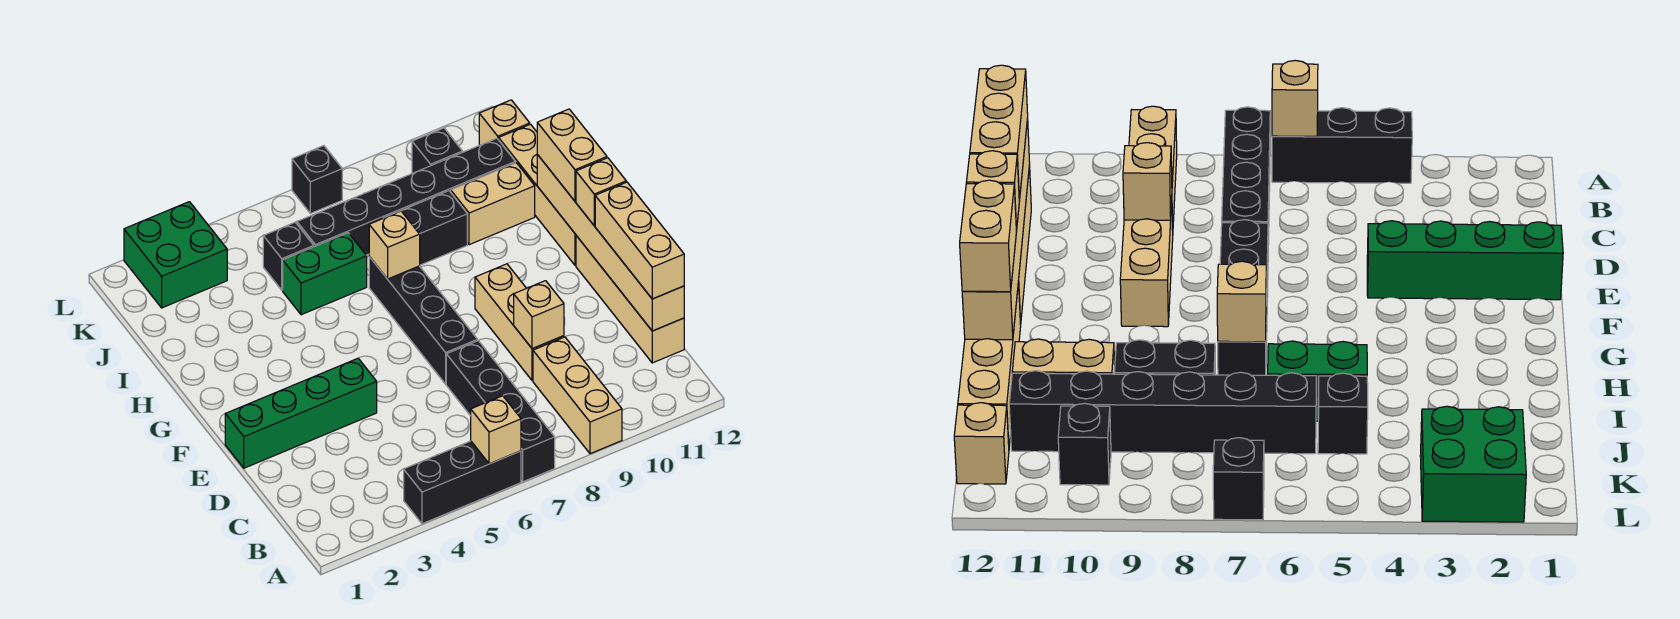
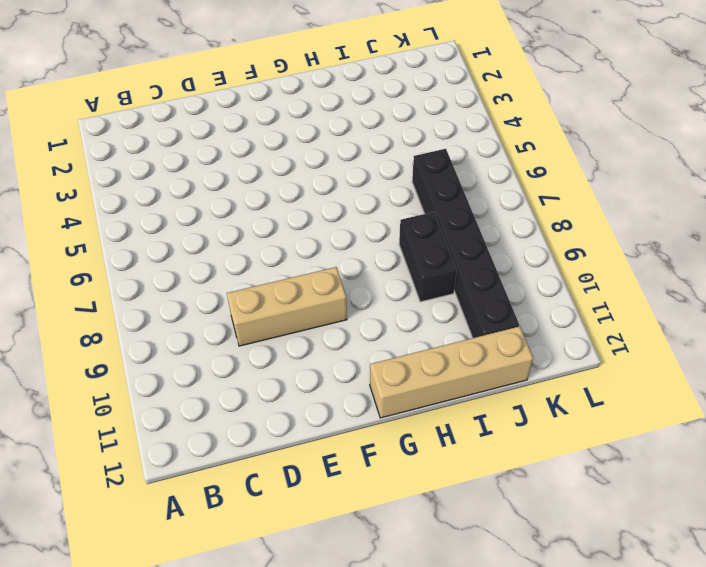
none -> black brick A4:A6 level 1
none -> black brick A7:D7 level 1
none -> tan brick A9:C9 level 1

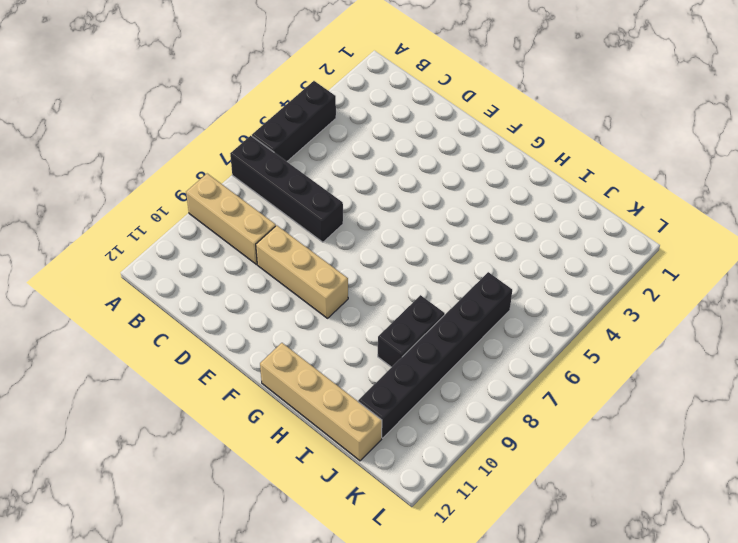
none -> tan brick C12:F12 level 1
none -> green brick E1:E4 level 1
none -> black brick E7:H7 level 1

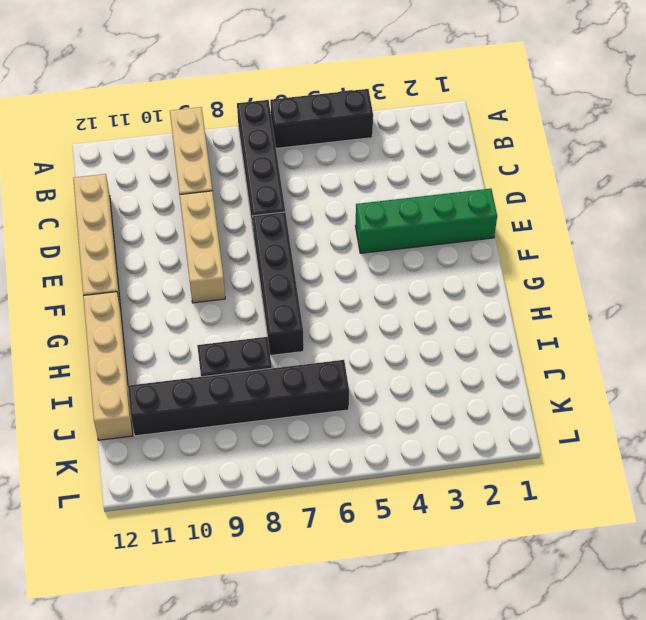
none -> green brick I5:I6 level 1
none -> tan brick I10:I11 level 1
none -> black brick J5 level 1

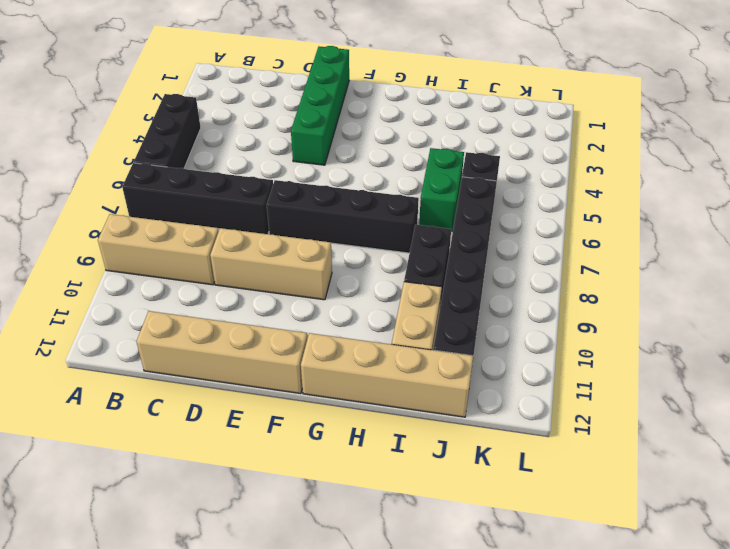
none -> green brick K2:L3 level 1
none -> black brick K10 level 1
none -> tan brick K12 level 1

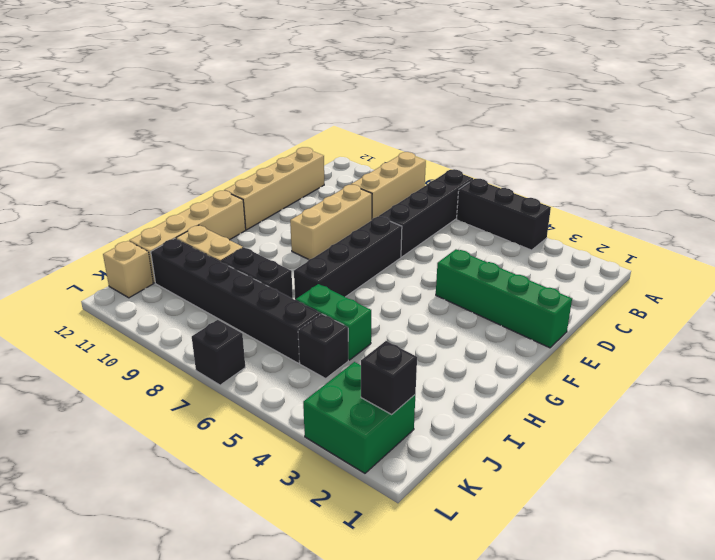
black brick K2 level 2 -> black brick K10 level 1
none -> tan brick A6 level 2
none -> tan brick C12:H12 level 2
none -> tan brick D9 level 2

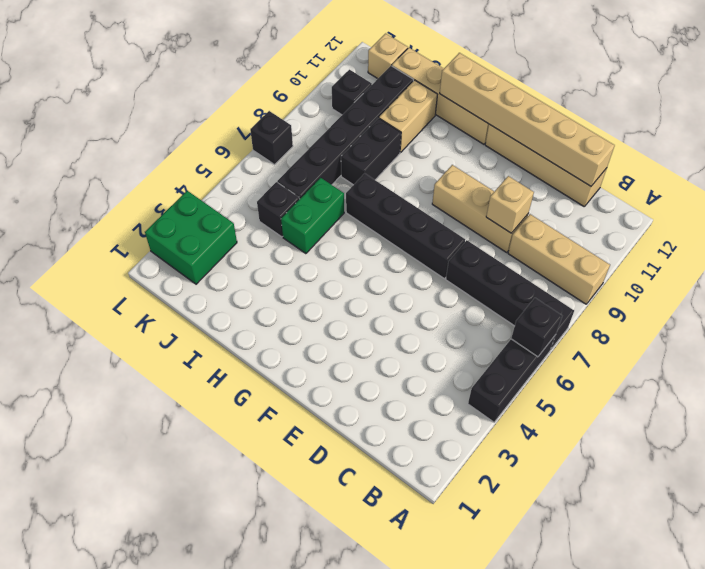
black brick A6 level 2 -> tan brick A6 level 2
none -> green brick E1:E4 level 1
none -> tan brick H7 level 2
none -> tan brick C12:E12 level 3

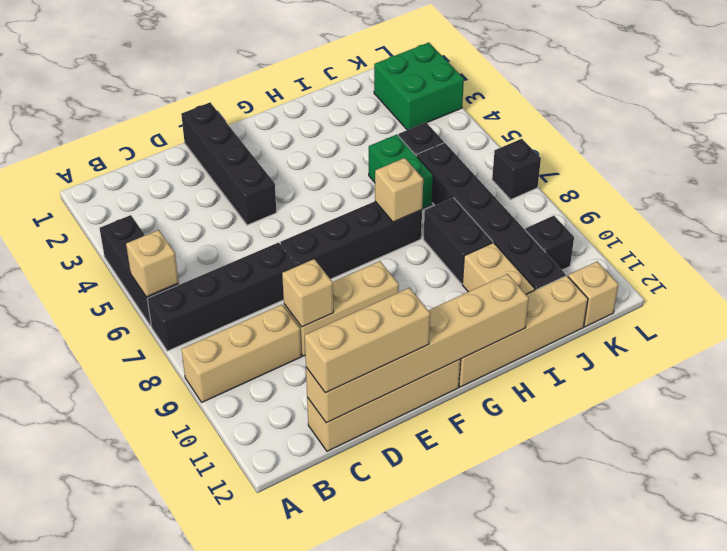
black brick E1:E4 level 1 -> green brick E1:E4 level 1
none -> tan brick F12 level 3
none -> tan brick G12:H12 level 3

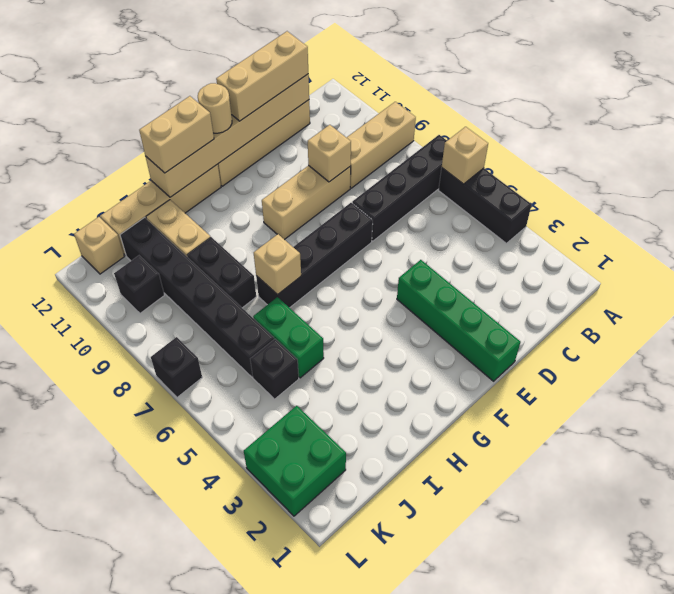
tan round brick F12 level 3 -> tan brick F12 level 3

